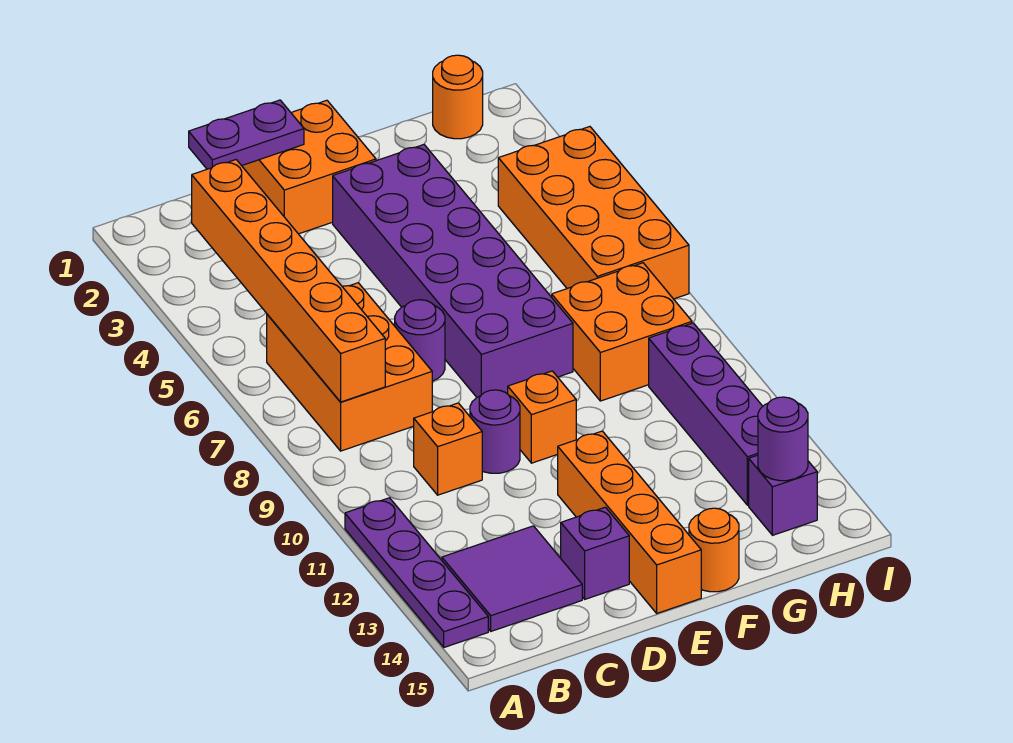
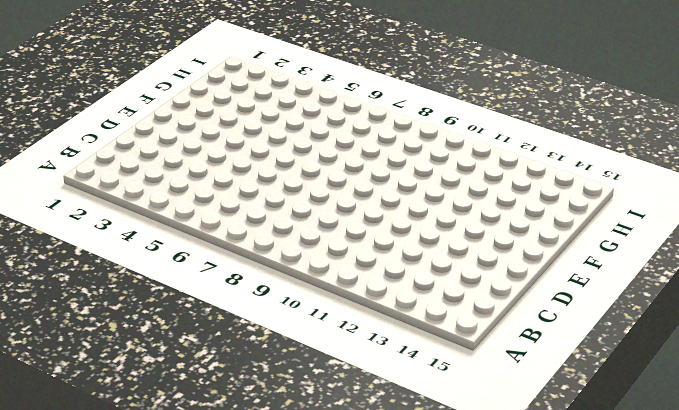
none -> purple plate A11:A14 level 1
none -> orange brick B6:C8 level 1
none -> purple tile B13:C14 level 1

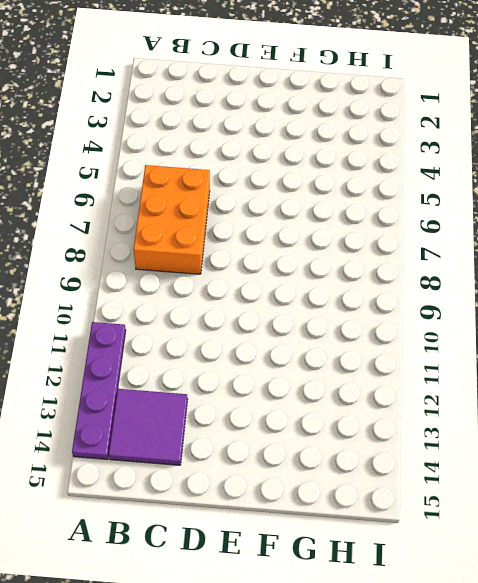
none -> orange brick C10 level 1
none -> orange brick D1:E2 level 1
none -> purple round brick D7 level 1

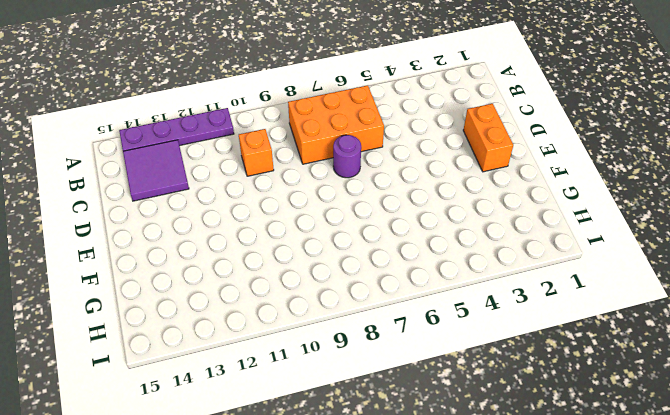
orange brick D2:E2 level 1 -> orange brick D1:E2 level 1
none -> purple round brick D10 level 1
none -> purple brick D14 level 1
none -> purple brick E3:F8 level 1

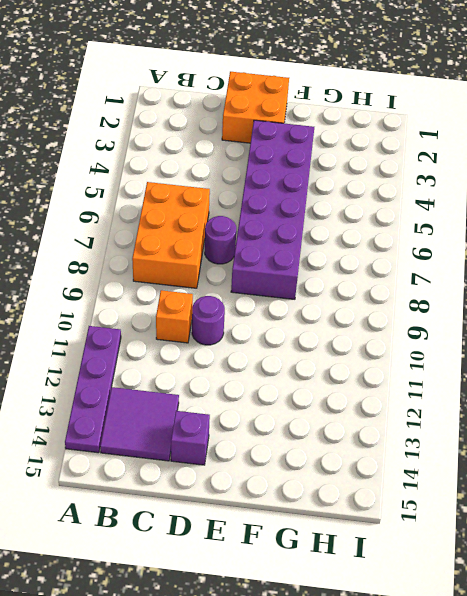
none -> orange brick E10 level 1
none -> orange brick E12:E15 level 1
none -> orange round brick F15 level 1

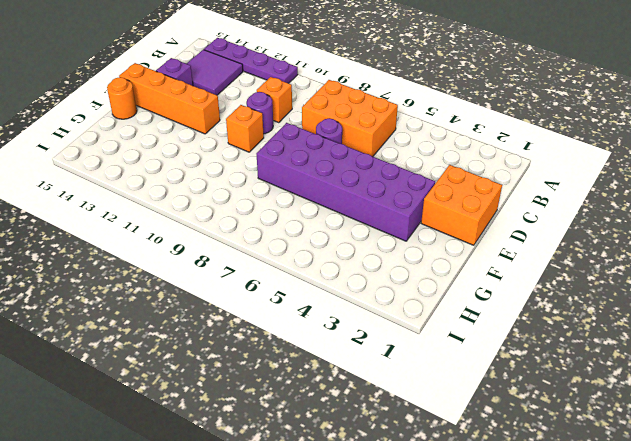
none -> orange brick G8:H9 level 1
none -> orange round brick H1 level 1
none -> orange brick H4:I7 level 1

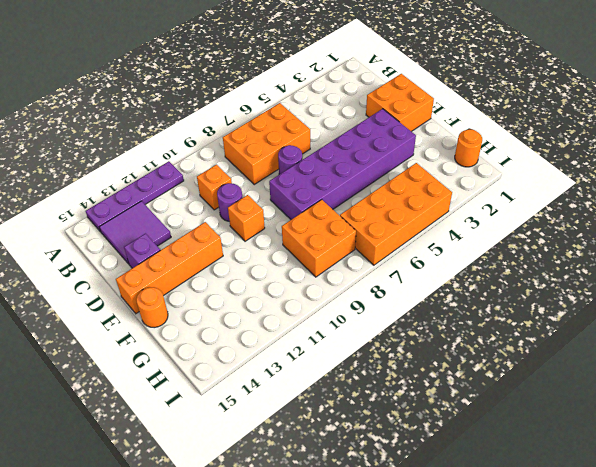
none -> purple brick H10:H13 level 1
none -> purple brick H14 level 1
none -> orange brick B3:B8 level 2

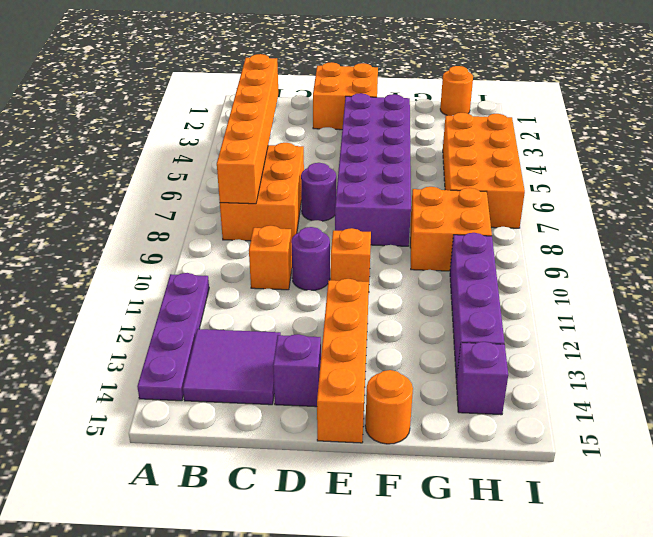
none -> purple plate C1:D1 level 2
none -> purple round brick H14 level 2

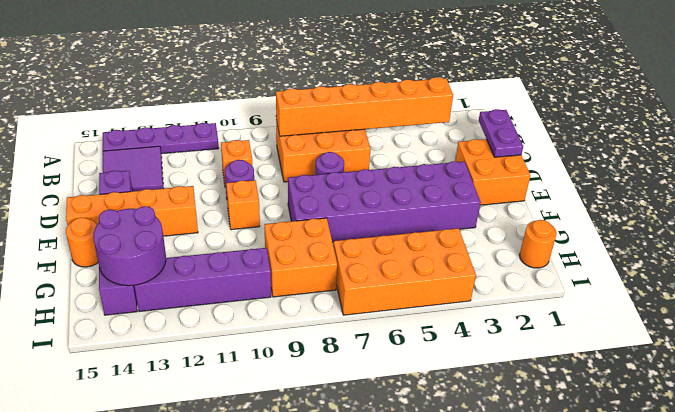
purple round brick G13:H14 level 2 -> purple round brick H14 level 2

